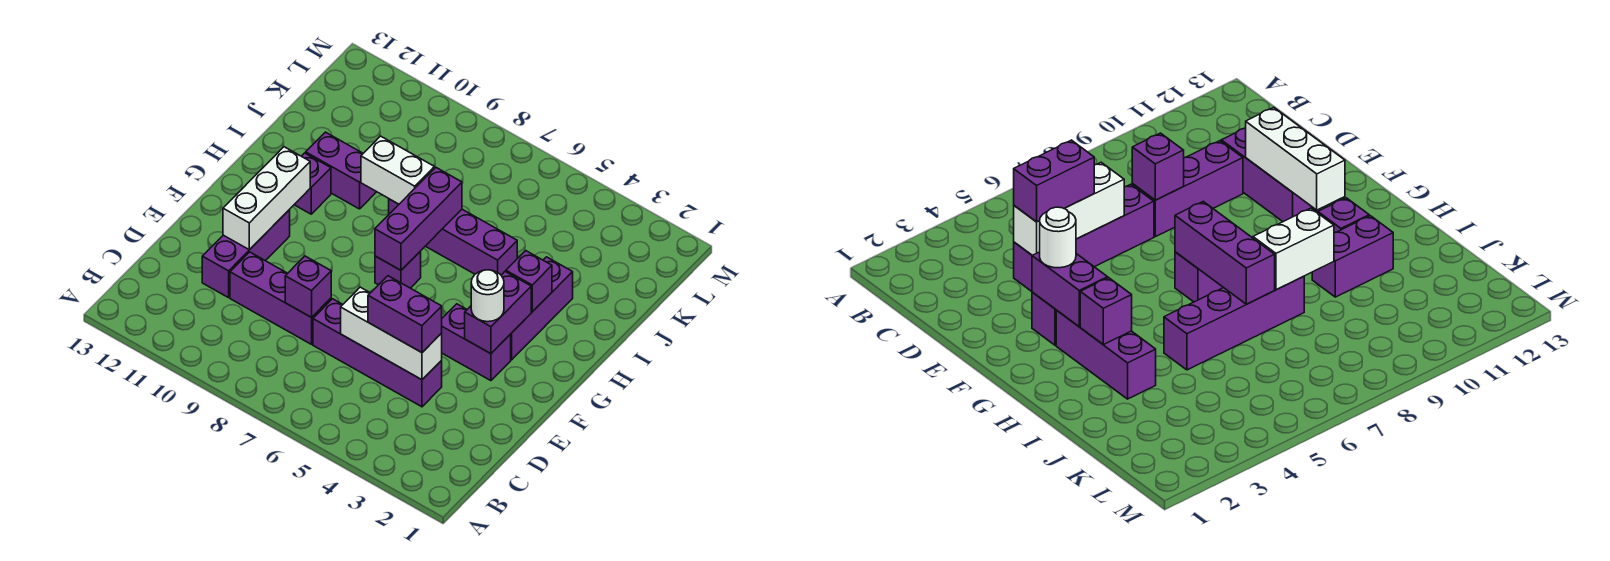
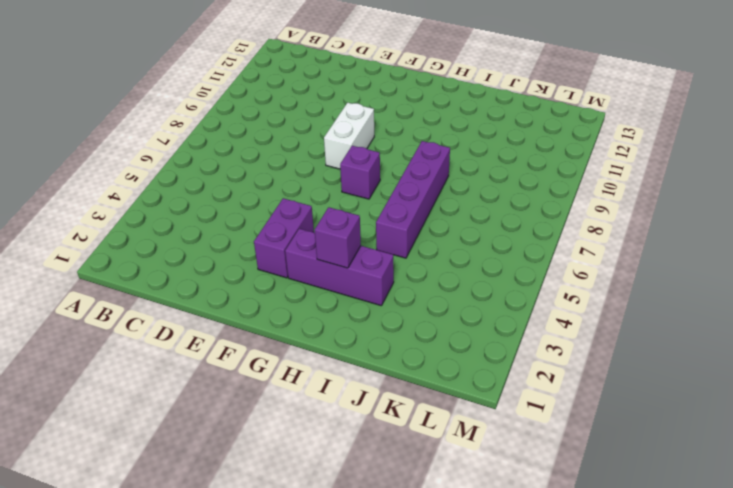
white brick F8:F9 level 1 -> white brick I8:I9 level 2
none -> purple brick D4:D7 level 1
none -> purple brick D8:D10 level 1
none -> purple brick D11:F11 level 1

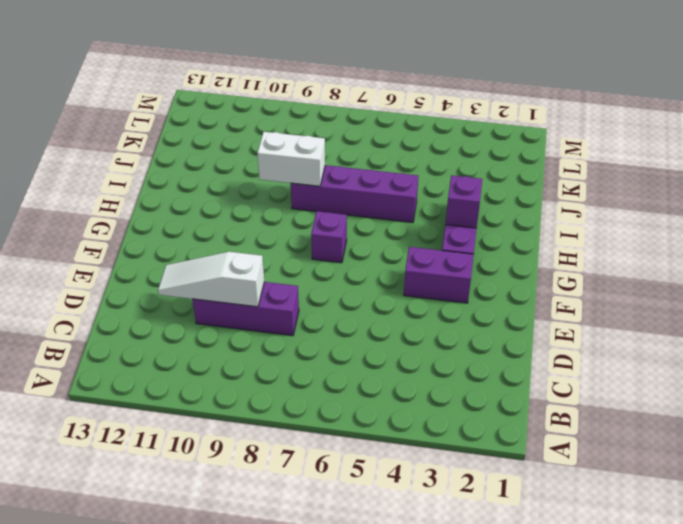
white slope D9:D11 level 2 top 9 -> none
none -> purple brick D4:D7 level 1
none -> purple brick D11:F11 level 1
none -> purple brick H11 level 1

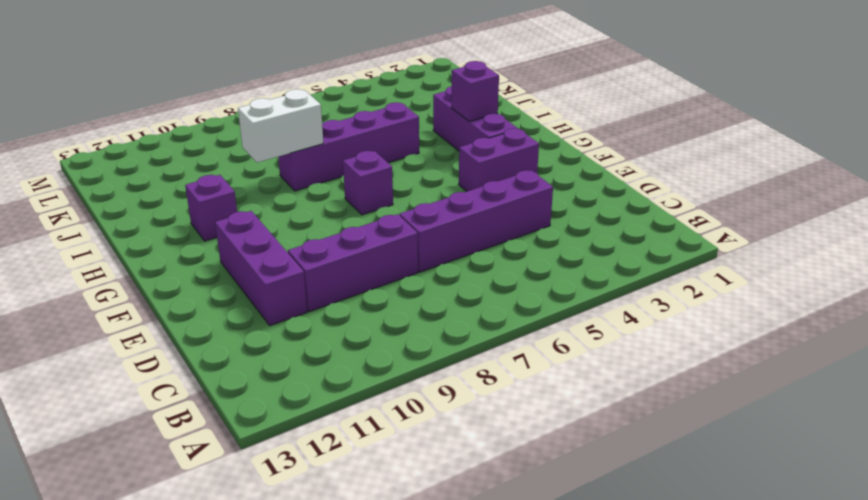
none -> purple brick I10:I11 level 1
none -> white brick D4:D6 level 2
none -> purple brick D8 level 2

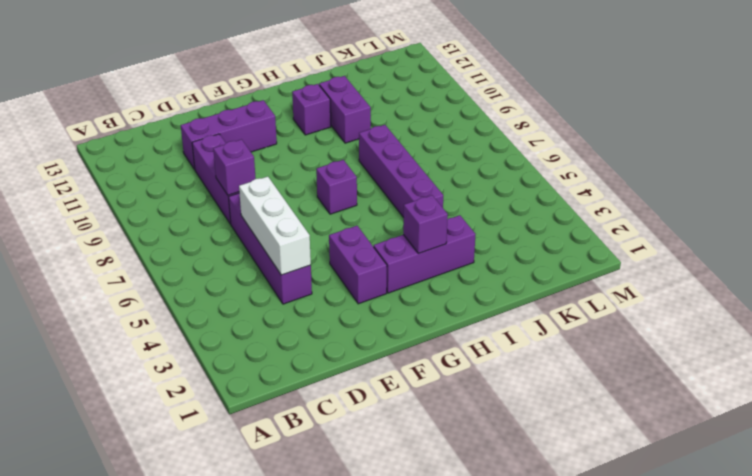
none -> white brick E11:G11 level 2
none -> purple brick F3:G3 level 2
none -> purple brick G7:I7 level 2

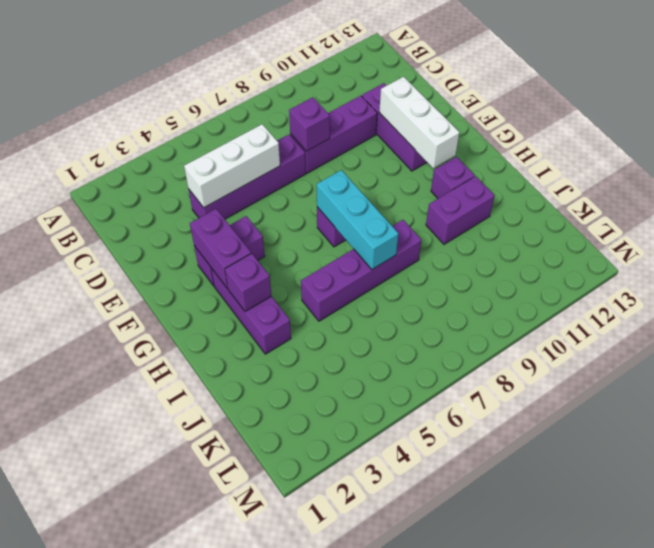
cyan brick G7:I7 level 2 -> purple brick G7:I7 level 2
none -> white brick I8:I9 level 2
none -> purple brick D4:D5 level 3
none -> white round brick F3 level 3

